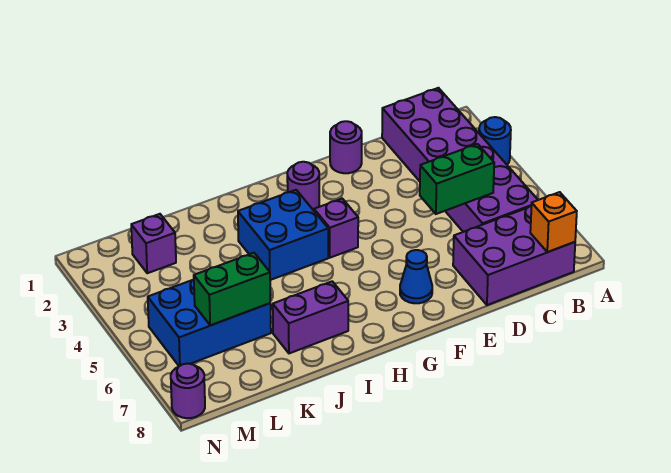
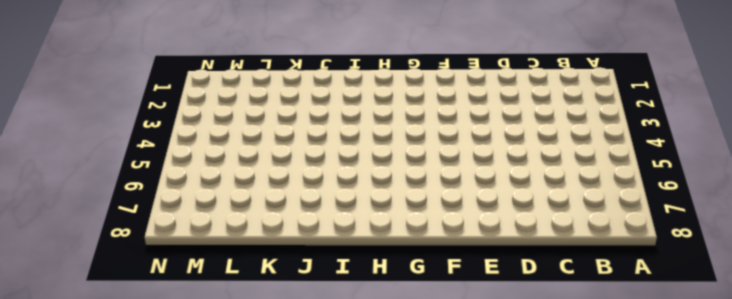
none -> blue round brick A3 level 1
none -> purple brick B1:C6 level 1
none -> purple brick B7:D8 level 1

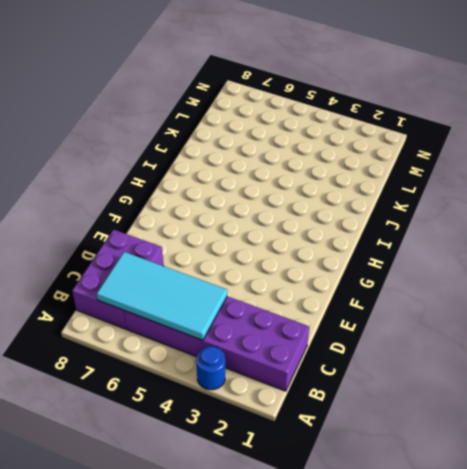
cyan tile B4:C7 level 2 -> green brick C5:D5 level 2
none -> purple round brick E1 level 1
none -> blue cone F7 level 1
none -> purple round brick G2 level 1

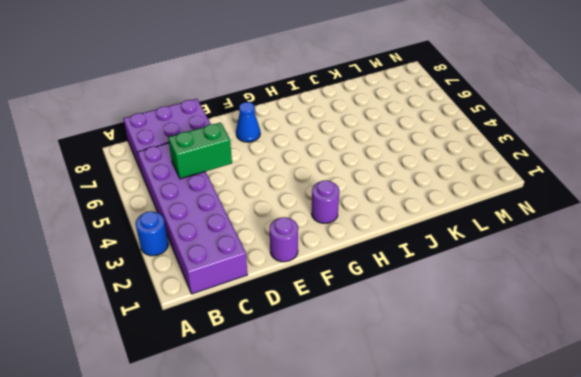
none -> purple brick G4 level 1
none -> blue brick H3:I4 level 1
none -> purple brick I7:J7 level 1

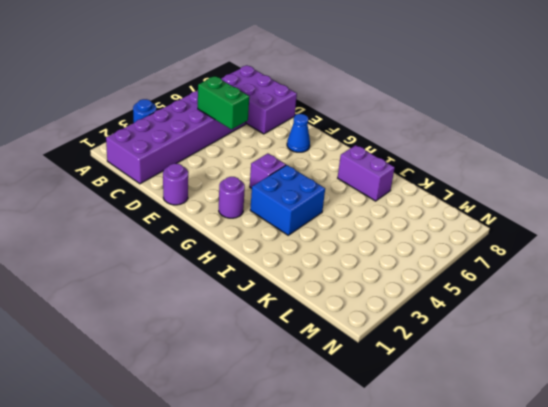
none -> blue brick K5:M6 level 1
none -> purple brick L2 level 1
none -> purple round brick N8 level 1

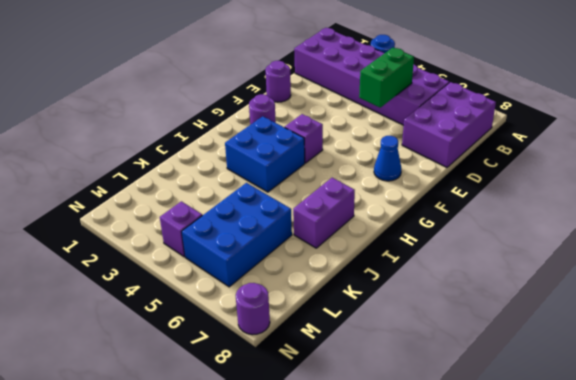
purple brick M4 level 1 -> purple brick L2 level 1
none -> orange brick B8 level 2
none -> green brick K6:L6 level 2

